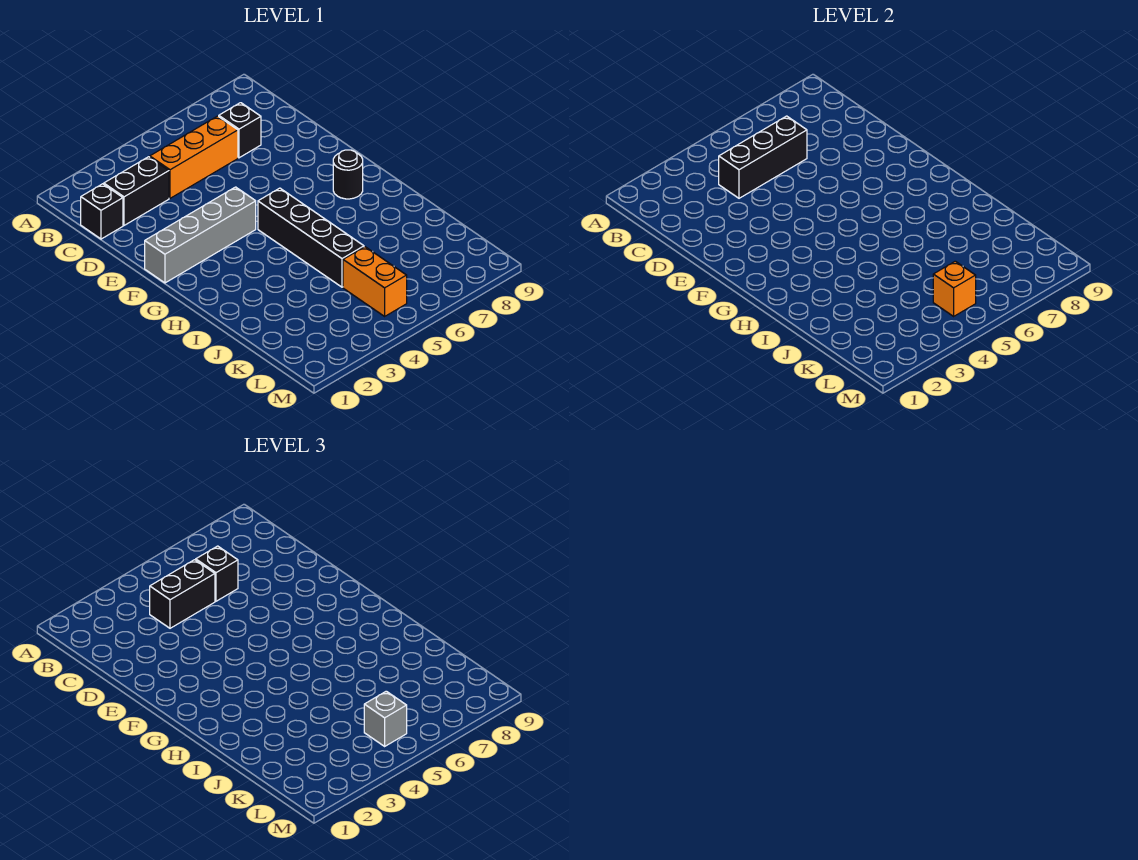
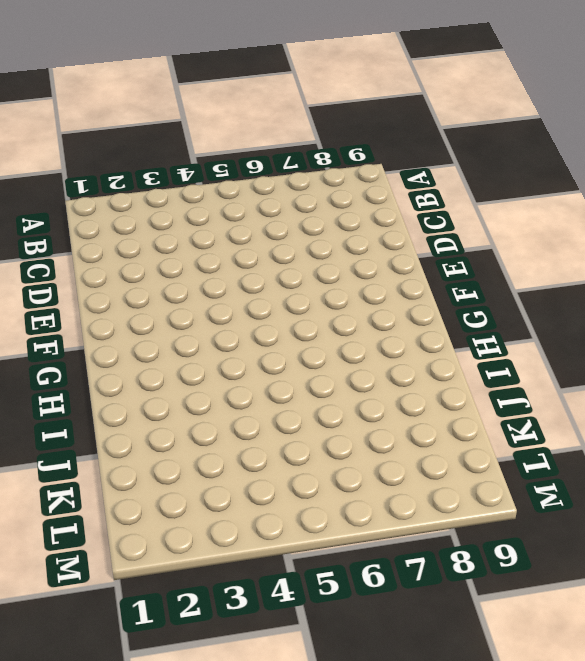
none -> black brick C1 level 1
none -> black brick C2:C3 level 1
none -> orange brick C4:C6 level 1

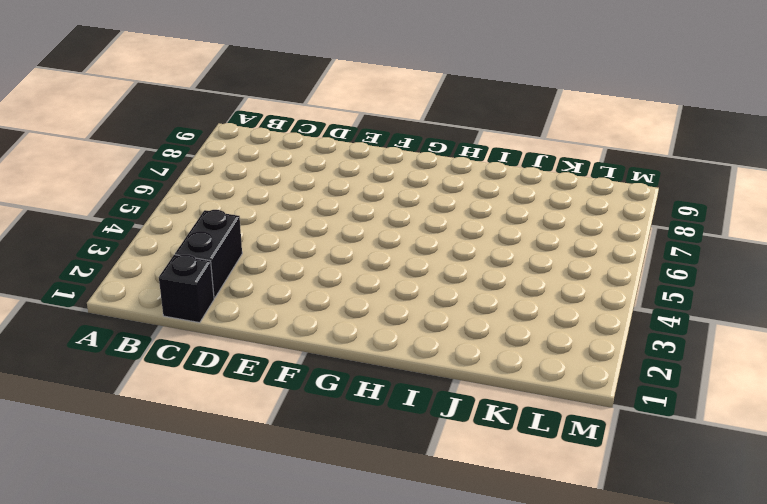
none -> orange brick C4:C6 level 1
none -> black brick C7 level 1
none -> grey brick F1:F4 level 1

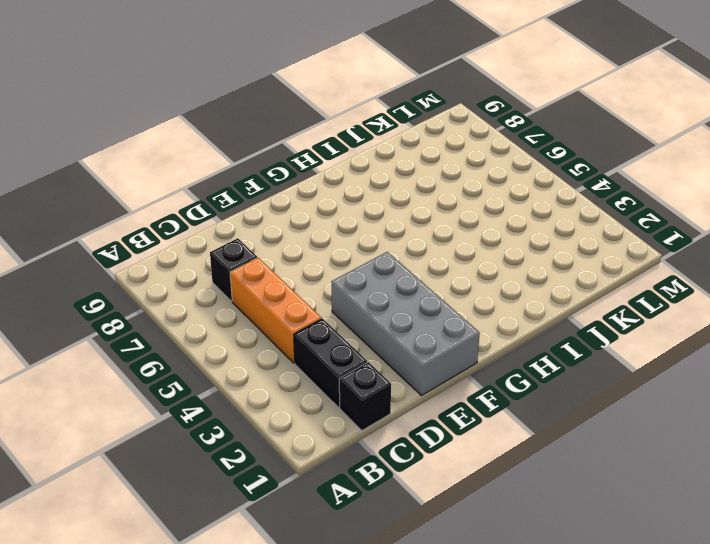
grey brick E1:F4 level 1 -> grey brick F1:F4 level 1
none -> black brick G5:J5 level 1
none -> black round brick G8 level 1
none -> orange brick K5:L5 level 1

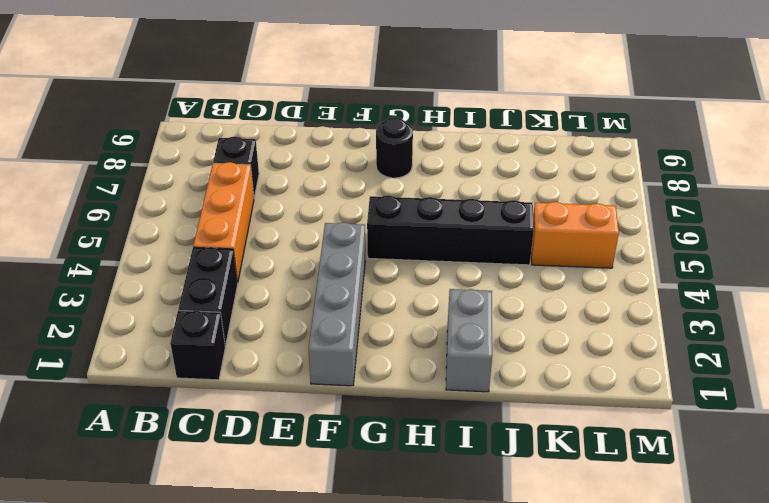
grey brick I1:I2 level 1 -> none
none -> black brick C4:C6 level 2
none -> orange brick L5 level 2
none -> black brick C4:C5 level 3

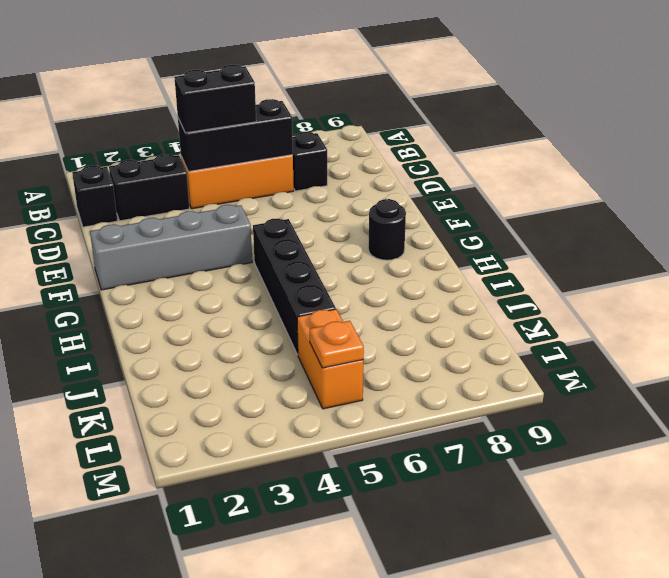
orange plate L5 level 2 -> orange brick L5 level 2
none -> black brick C6 level 3
none -> grey brick L5 level 3

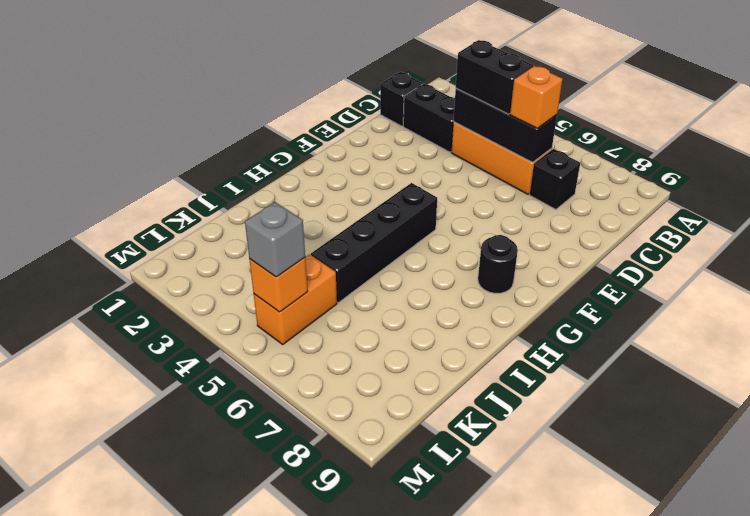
orange brick C6 level 3 -> black brick C6 level 3
none -> grey brick F1:F4 level 1

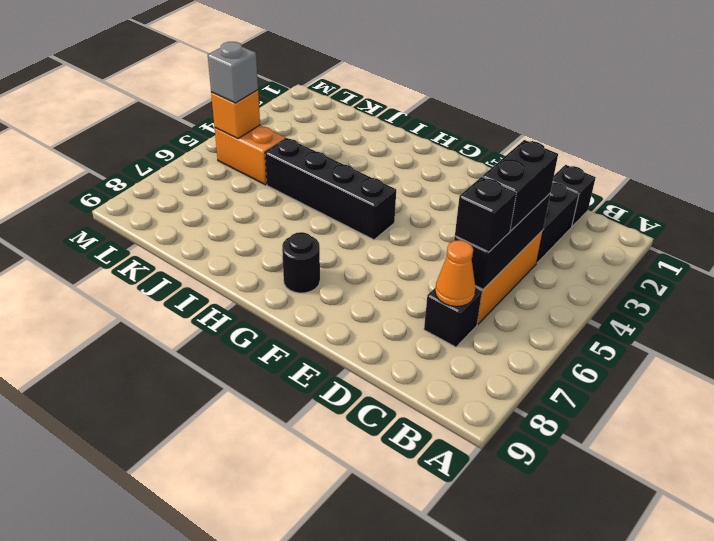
orange cone C7 level 2 -> none
none -> grey brick F1:F4 level 1

